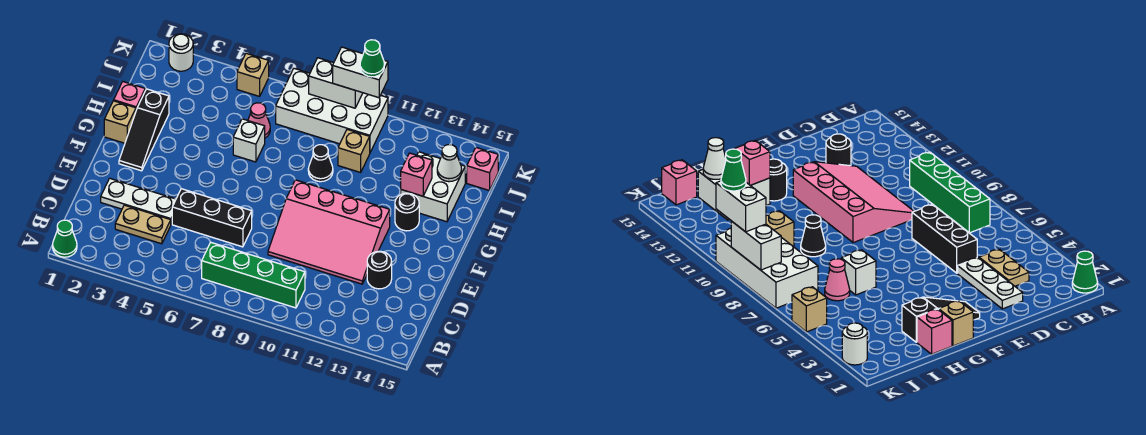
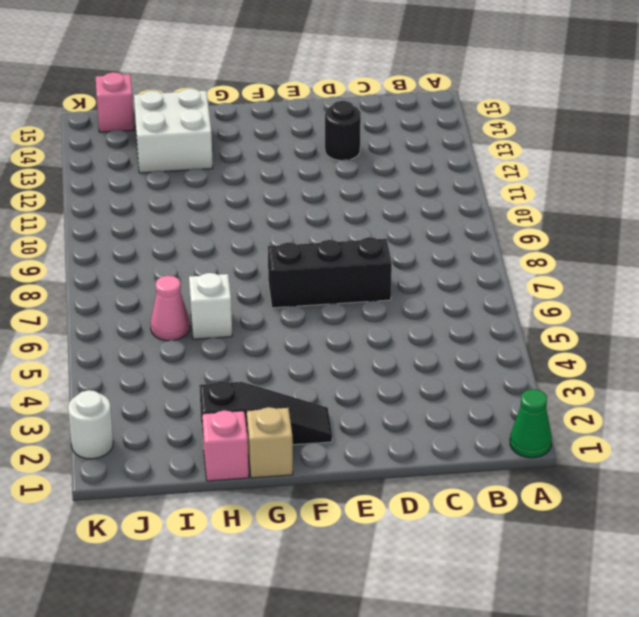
black brick D7:F7 level 1 -> black brick D5:D7 level 1
none -> green brick B7:B10 level 1
none -> tan plate C3:C4 level 1
none -> white plate D2:D4 level 1

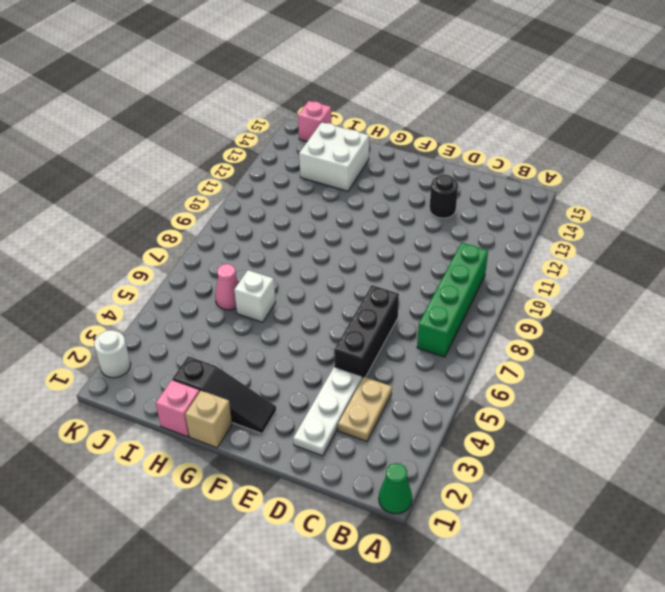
none -> pink slope D9:F12 level 1 top F
none -> black round brick G13 level 1
none -> black cone H9 level 1

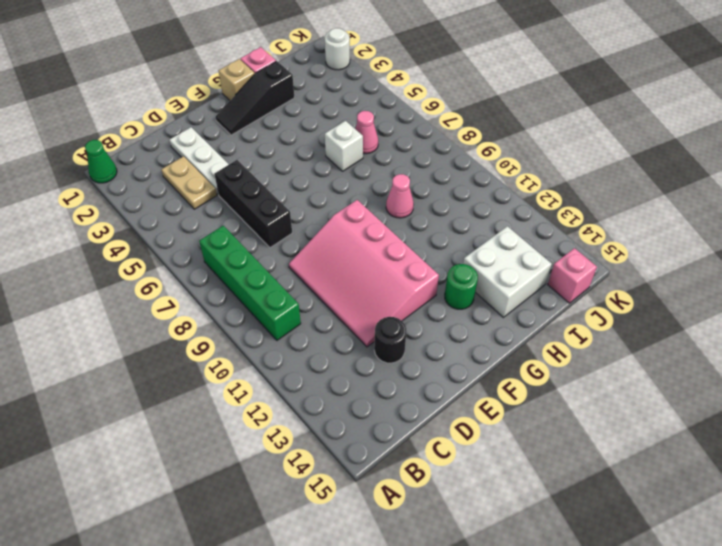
green round brick G13 level 1 -> black round brick G13 level 1
pink cone H9 level 1 -> black cone H9 level 1
none -> tan brick I10 level 1
none -> white brick J7:K10 level 1
none -> tan brick K5 level 1

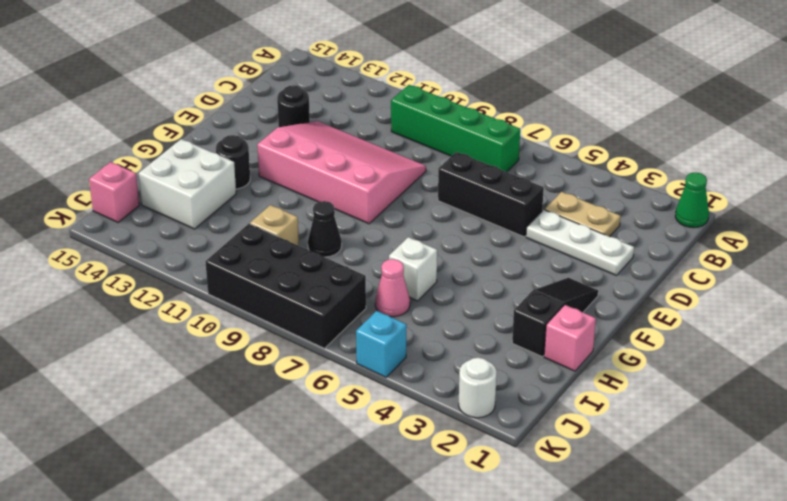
black brick J7:K10 level 1 -> white brick J7:K10 level 1
cyan brick K5 level 1 -> tan brick K5 level 1
none -> tan brick G1 level 1
none -> pink brick H13 level 2
none -> white cone I14 level 2

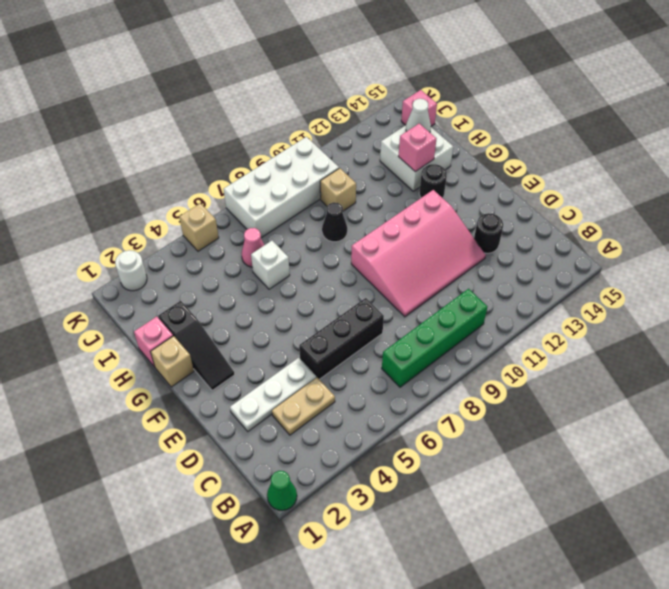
none -> white brick K8:K9 level 2
none -> white brick K9:K10 level 3
none -> green cone K10 level 4

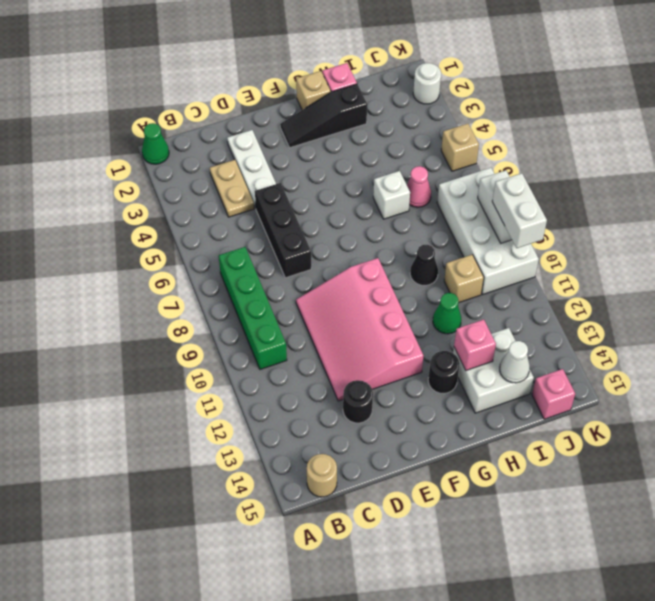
tan round brick B15 level 1 -> none
green cone H11 level 1 -> green cone K10 level 4

